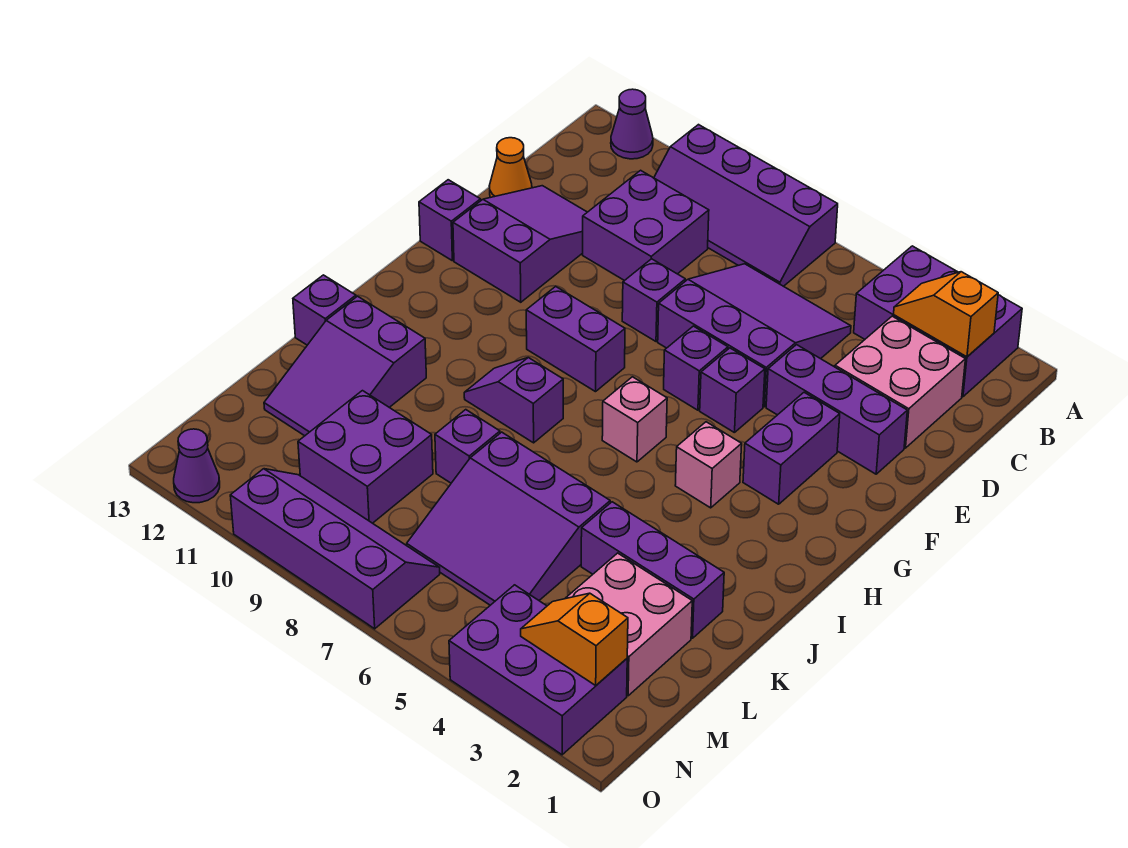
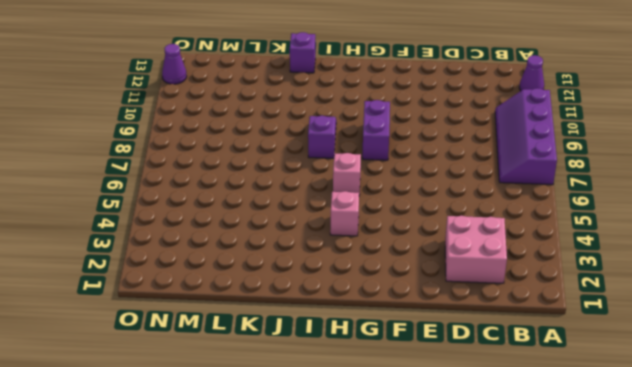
none -> purple brick A2:B4 level 1
none -> purple slope C5:E7 level 1 top E
none -> purple brick C9:D10 level 1
none -> purple slope D11:F12 level 1 top F

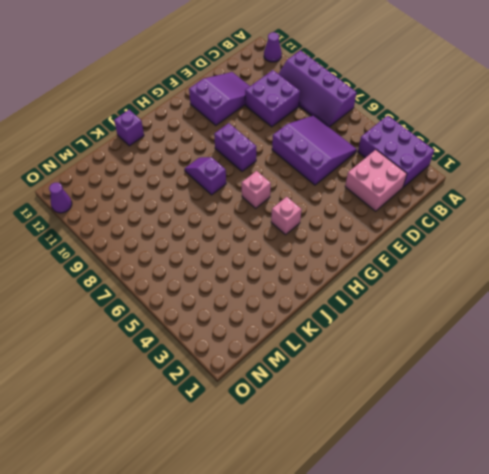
none -> orange cone D13 level 1
none -> purple brick E2:E4 level 1
none -> purple brick E8 level 1
none -> purple brick F3:G3 level 1

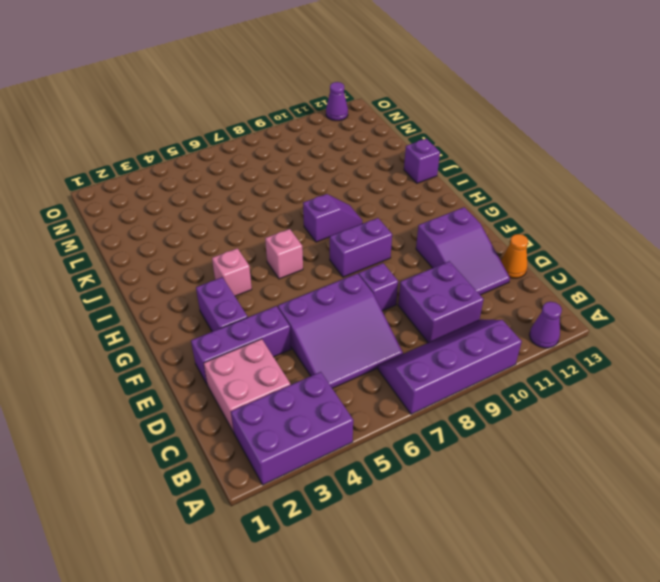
none -> purple brick F5 level 1
none -> purple brick F6 level 1
none -> purple brick F13 level 1
none -> purple slope J11:L12 level 1 top J

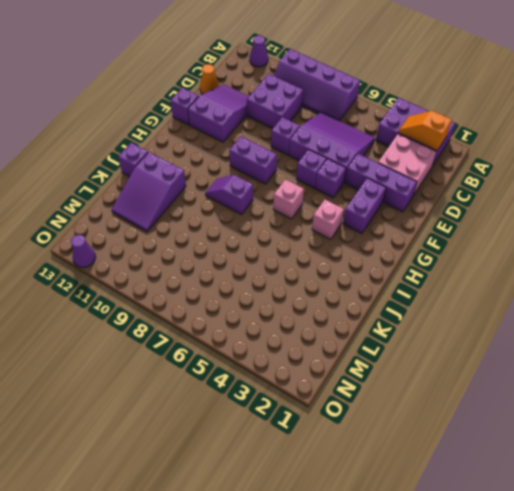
none -> purple brick K2:K4 level 1
none -> purple slope K5:M7 level 1 top K
none -> purple brick K8 level 1
none -> pink brick L2:M3 level 1

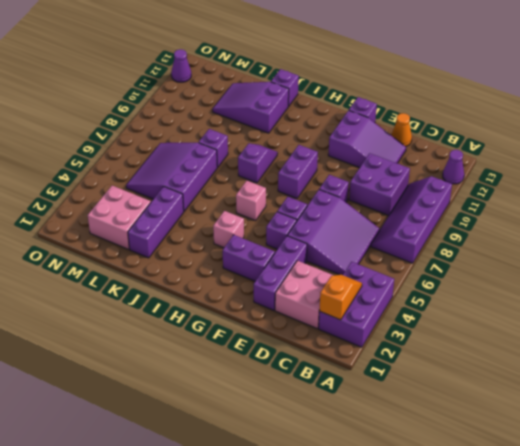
none -> purple brick L9:M10 level 1
none -> purple brick N2:O4 level 1
none -> purple slope N7:O10 level 1 top O
none -> orange slope N2:N3 level 2 top 2

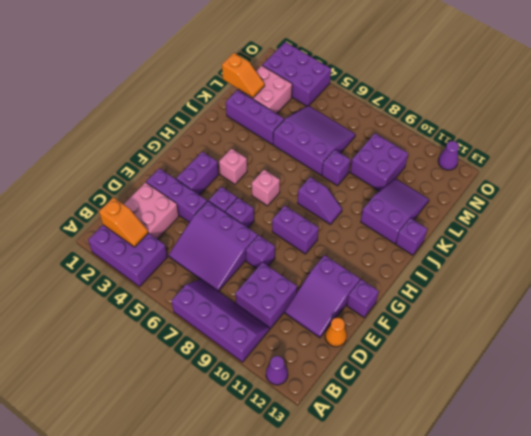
orange slope L1:L2 level 2 top 1 -> orange slope N2:N3 level 2 top 2
none -> purple slope N7:O10 level 1 top O

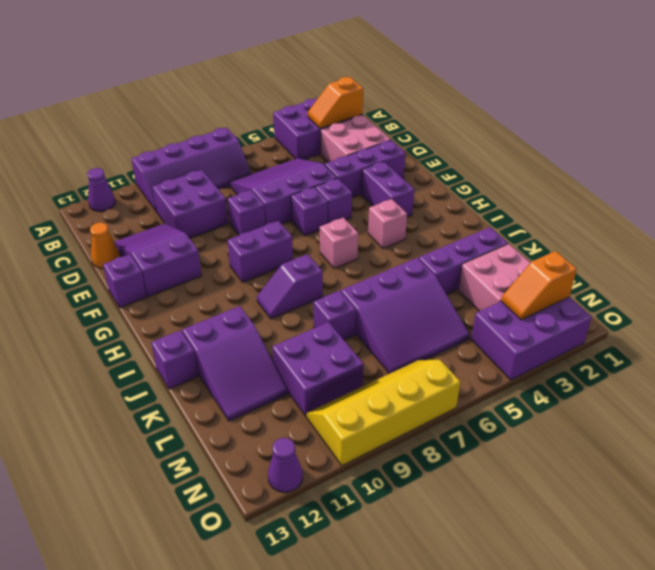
yellow slope N7:O10 level 1 top O -> purple slope N7:O10 level 1 top O

